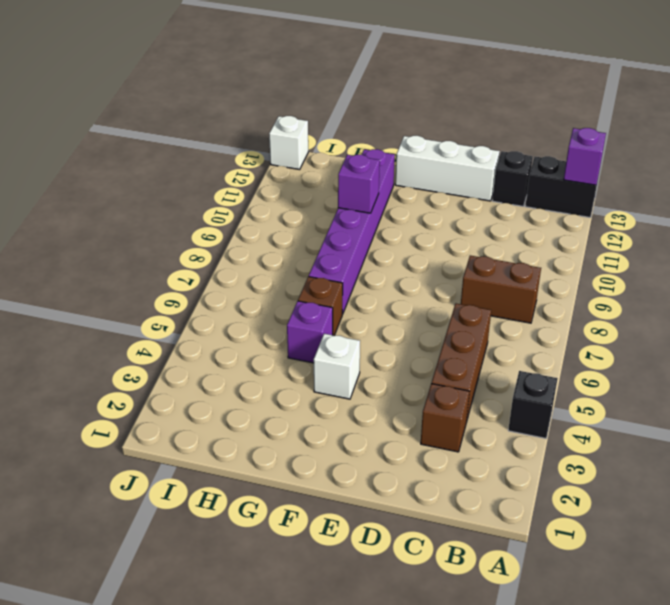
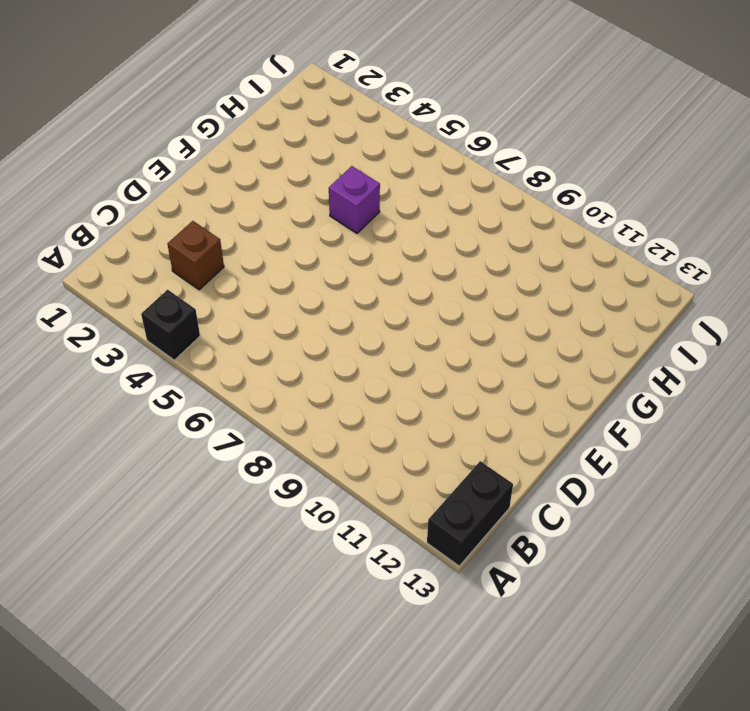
none -> brown brick B8:C8 level 1
none -> brown brick C4:C6 level 1
none -> black brick C13 level 1

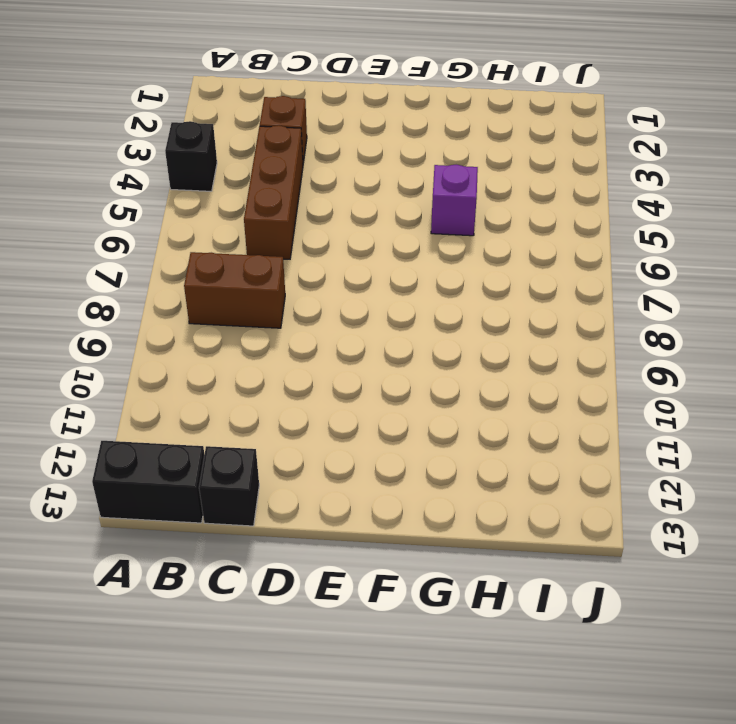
none -> white brick D13:F13 level 1
none -> white brick F4 level 1
none -> brown brick G6 level 1

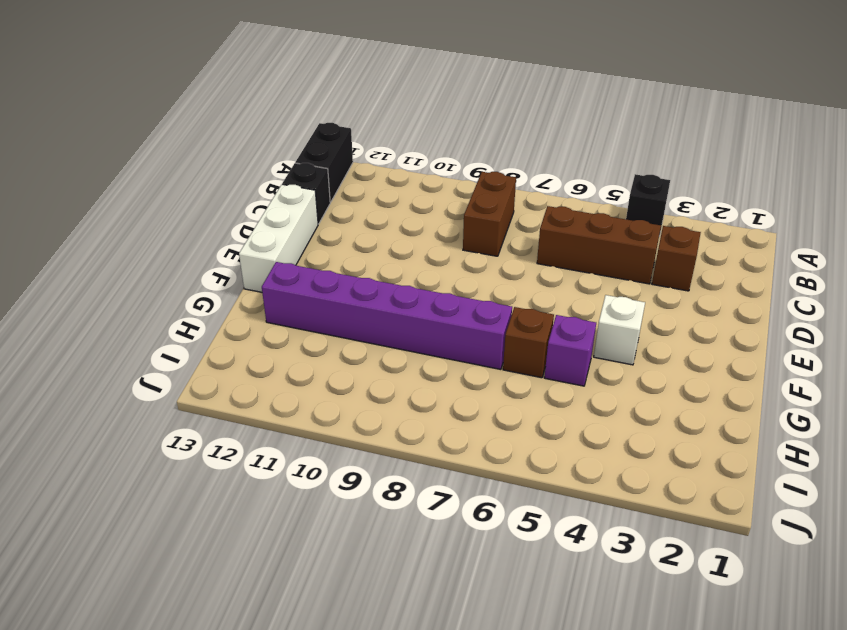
none -> white brick J13 level 1
none -> purple brick A13 level 2
none -> purple brick G10 level 2

